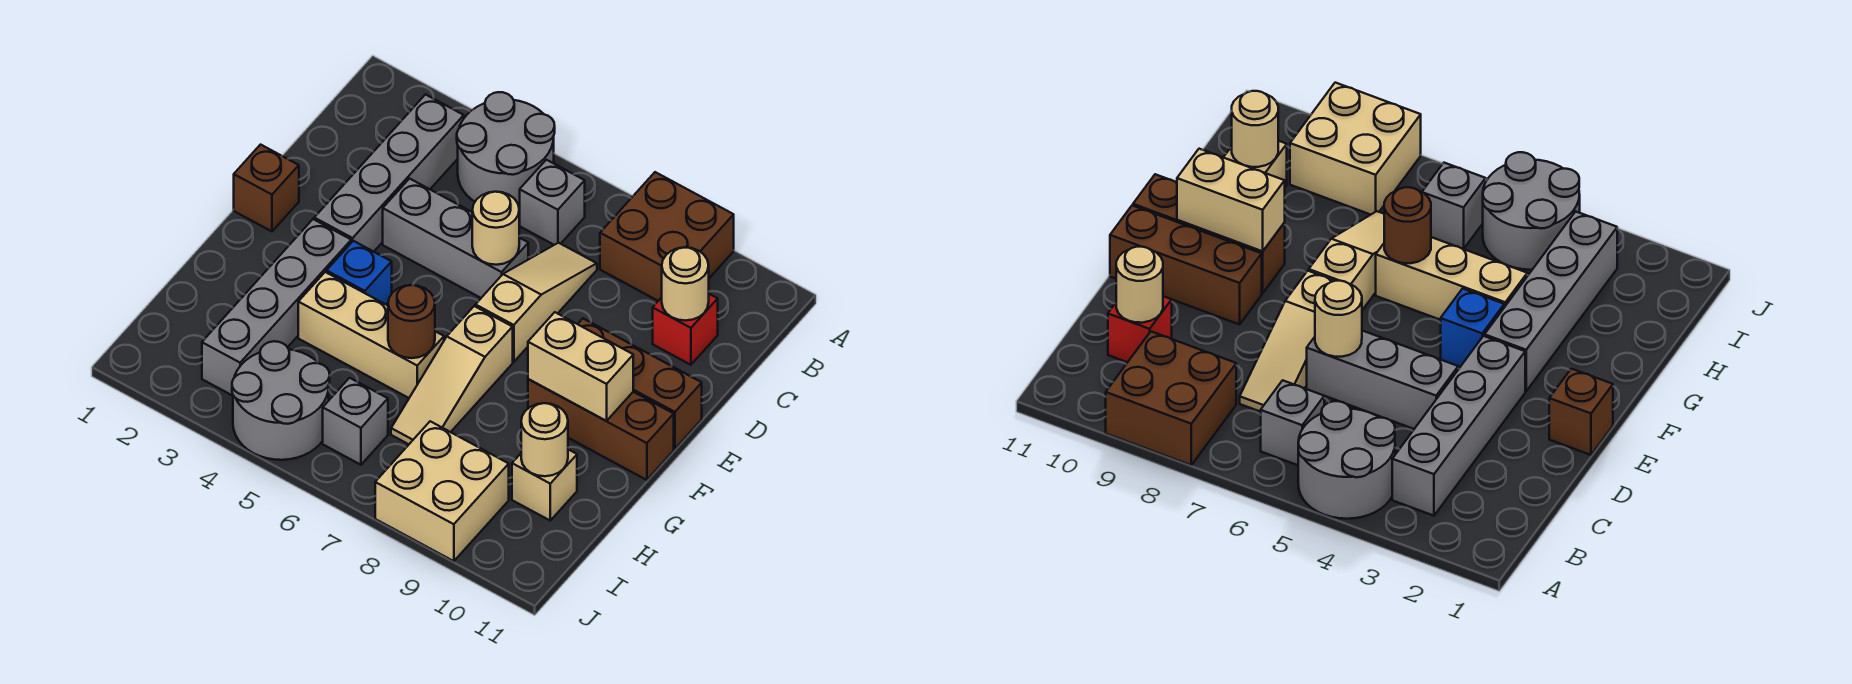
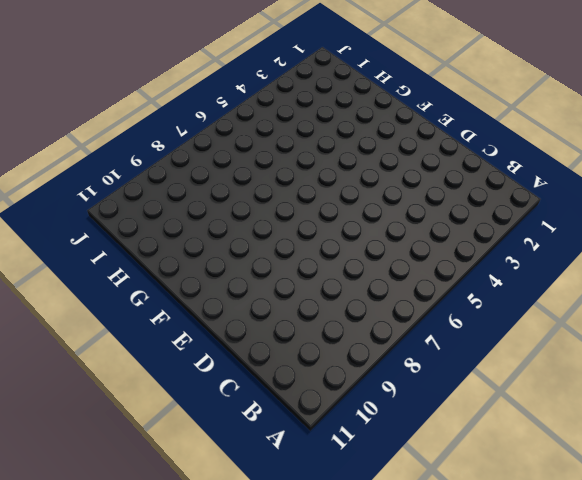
none -> grey round brick A4:B5 level 1
none -> brown brick A8:B9 level 1
none -> grey brick B3:E3 level 1

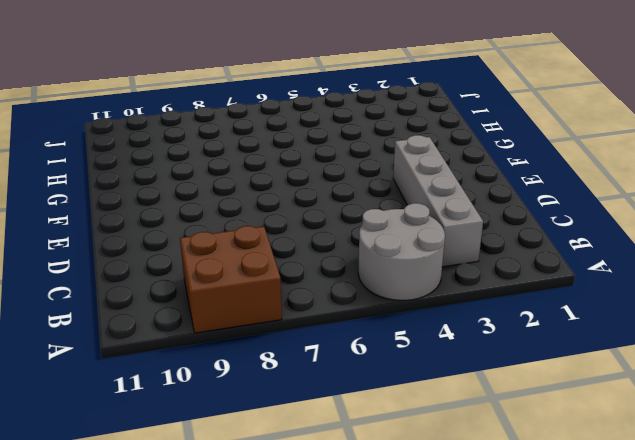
none -> grey brick B6 level 1
none -> tan slope C7:E7 level 1 top E
none -> red brick C10 level 1

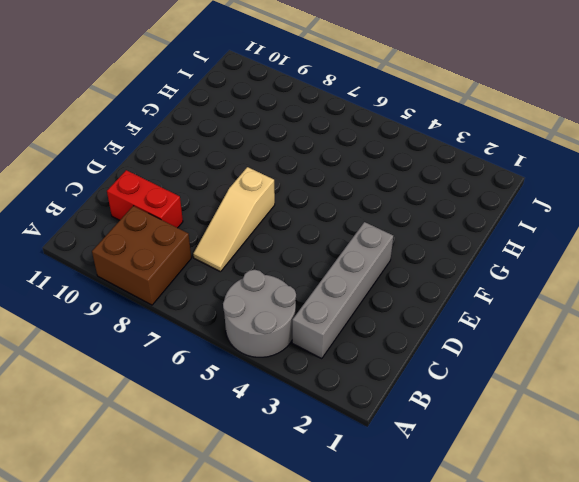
red brick C9:C10 level 1 -> red brick C10 level 1
none -> grey brick B6 level 1
none -> grey brick D4:D6 level 1
none -> brown brick E1 level 1

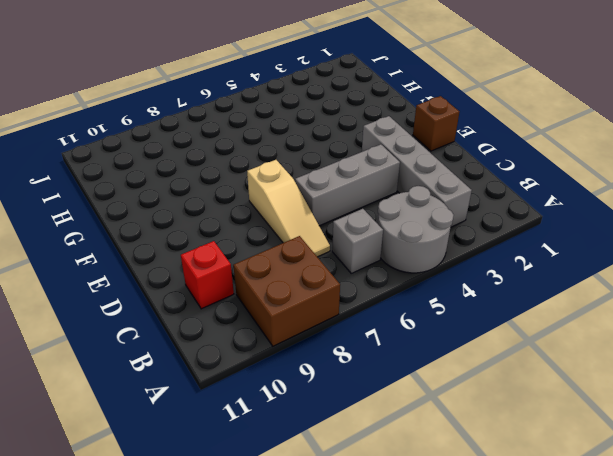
none -> brown brick E9:E11 level 1
none -> grey brick F3:I3 level 1
none -> blue brick F4 level 1

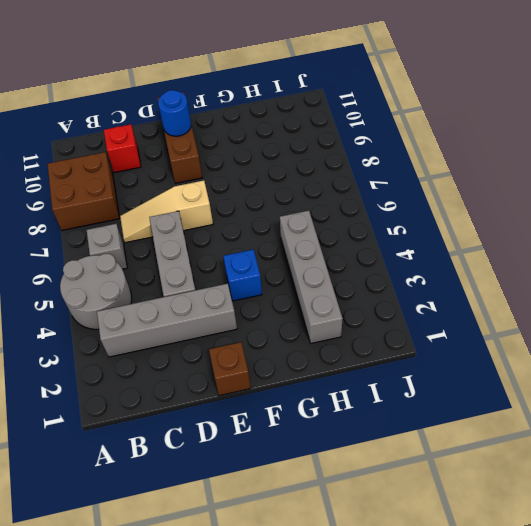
blue round brick E10 level 2 -> none
grey brick H2:H5 level 1 -> grey brick F3:I3 level 1
none -> tan slope F7:H7 level 1 top F
none -> brown brick F9:F11 level 1
none -> tan brick G4:G6 level 1

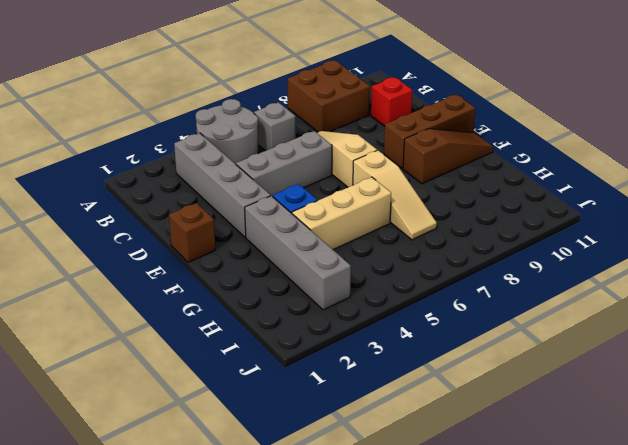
brown slope F9:F11 level 1 top 9 -> brown brick F9:F11 level 1
none -> tan brick H10 level 1
none -> grey round brick I4:J5 level 1
none -> grey brick I6 level 1

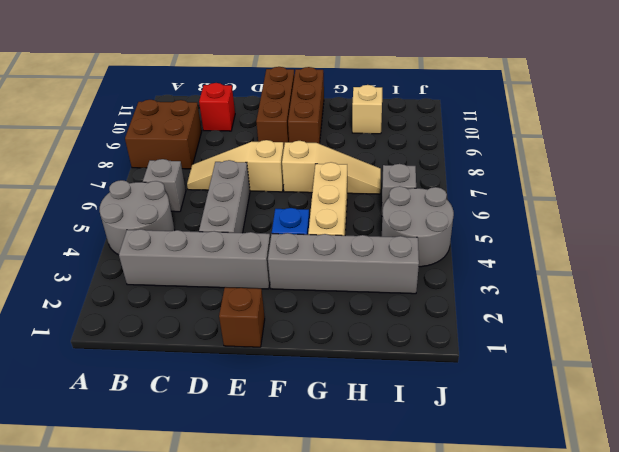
none -> tan brick I8:J9 level 1
none -> tan round brick C10 level 2
none -> tan round brick D6 level 2

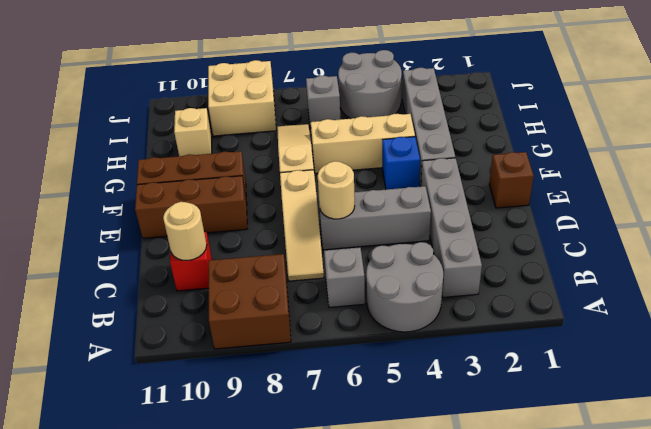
none -> tan brick F9:F10 level 2
none -> brown round brick G6 level 2
none -> tan round brick H10 level 2

